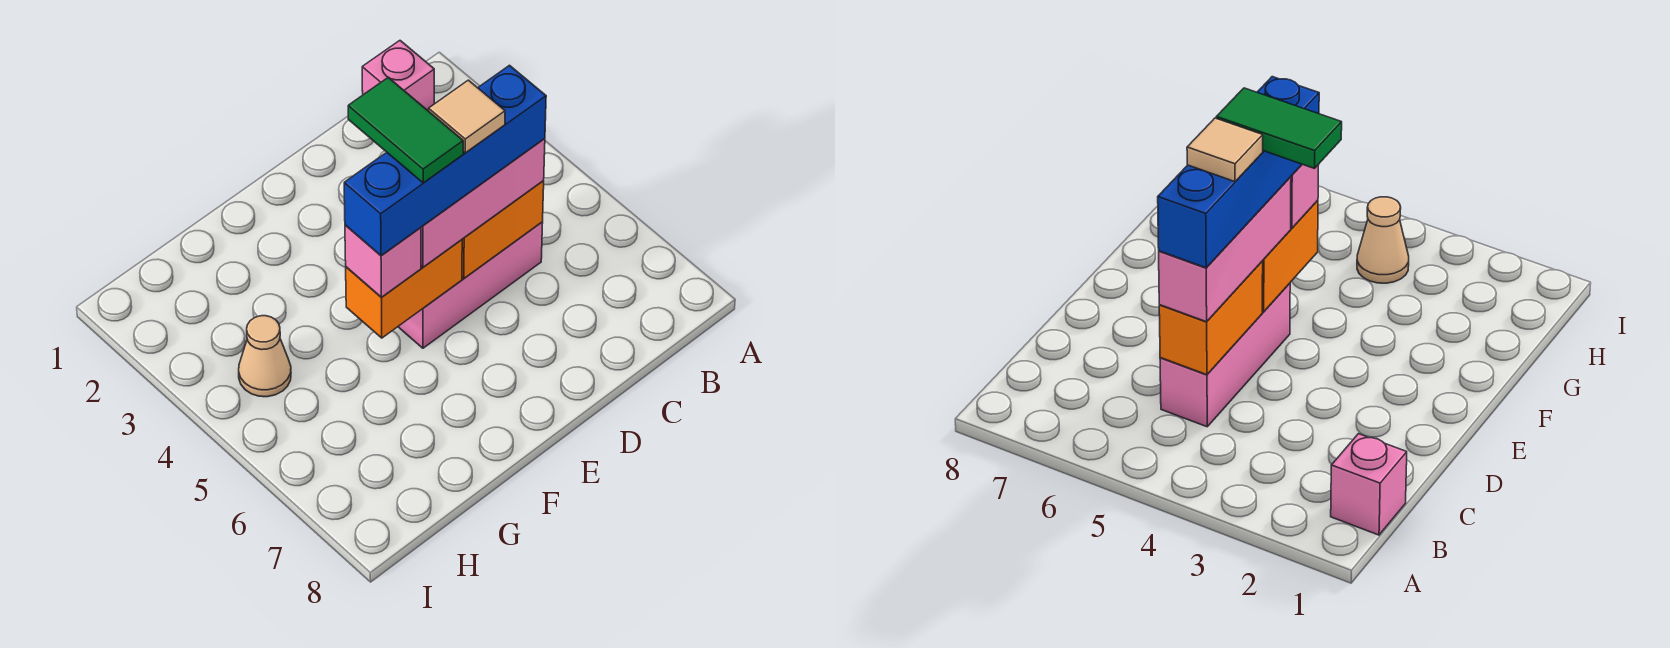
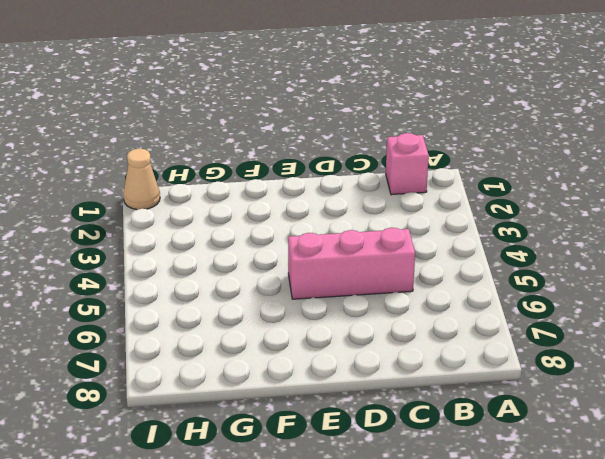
tan cone I1 level 1 -> tan cone H4 level 1
none -> orange brick C5:D5 level 2
none -> orange brick E5:F5 level 2

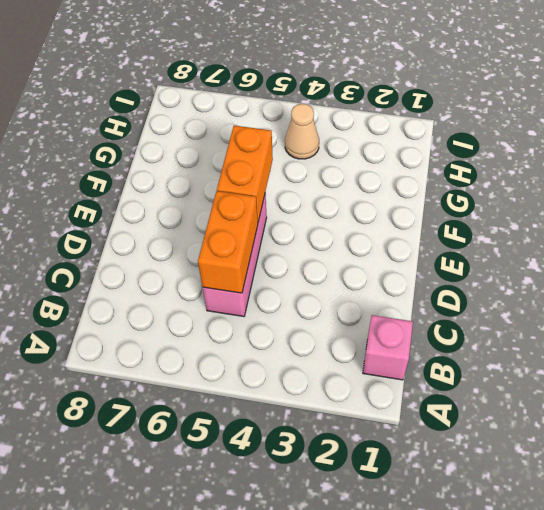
none -> pink brick C5:E5 level 3
none -> pink brick F5 level 3

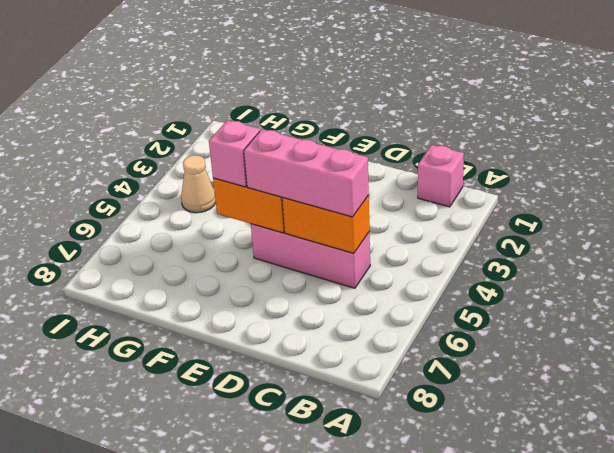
none -> blue brick C5:F5 level 4
none -> tan tile D5 level 5

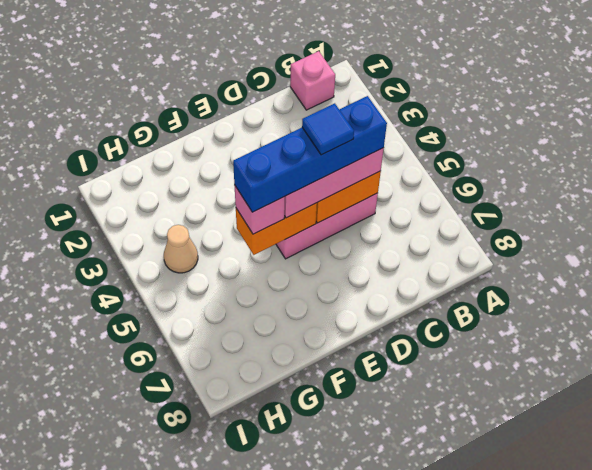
blue tile D5 level 5 -> tan tile D5 level 5
none -> green tile E4:E5 level 5

